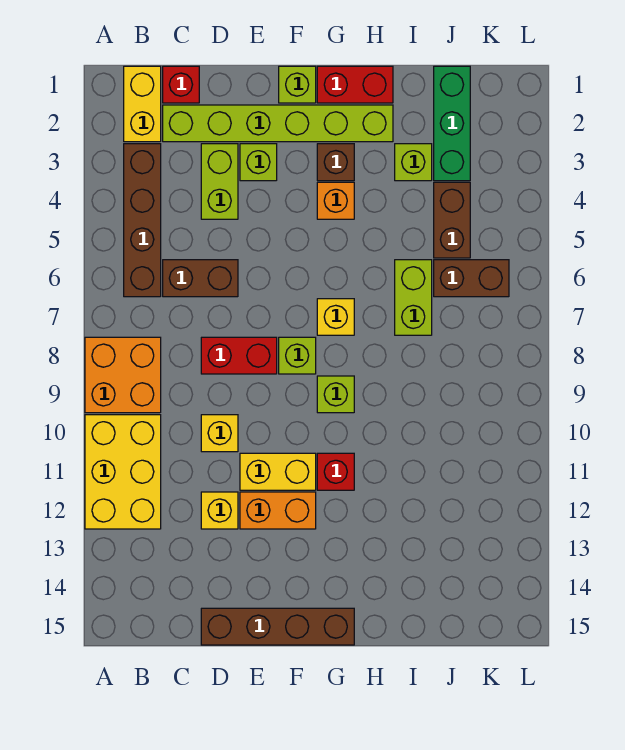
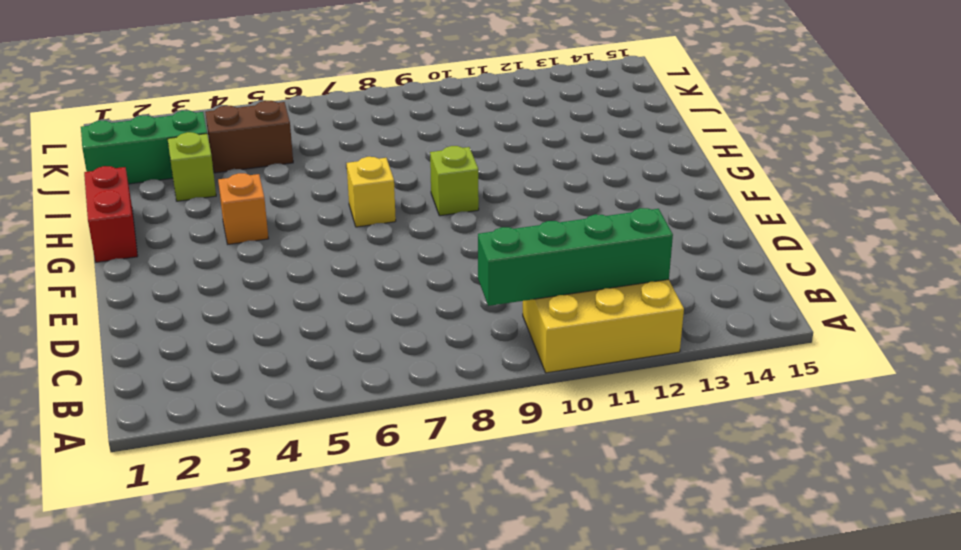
green brick B9:B12 level 2 -> none
none -> orange brick A8:B9 level 1
none -> yellow brick B1:B2 level 1
none -> brown brick B3:B6 level 1

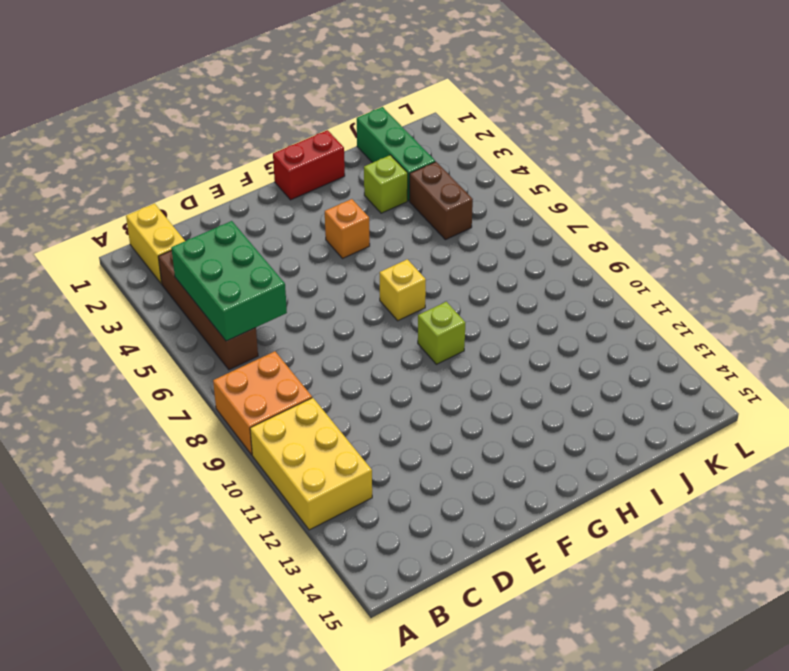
green brick B4:C6 level 2 -> none
none -> red brick C1 level 1
none -> lime brick C2:H2 level 1
none -> brown brick C6:D6 level 1

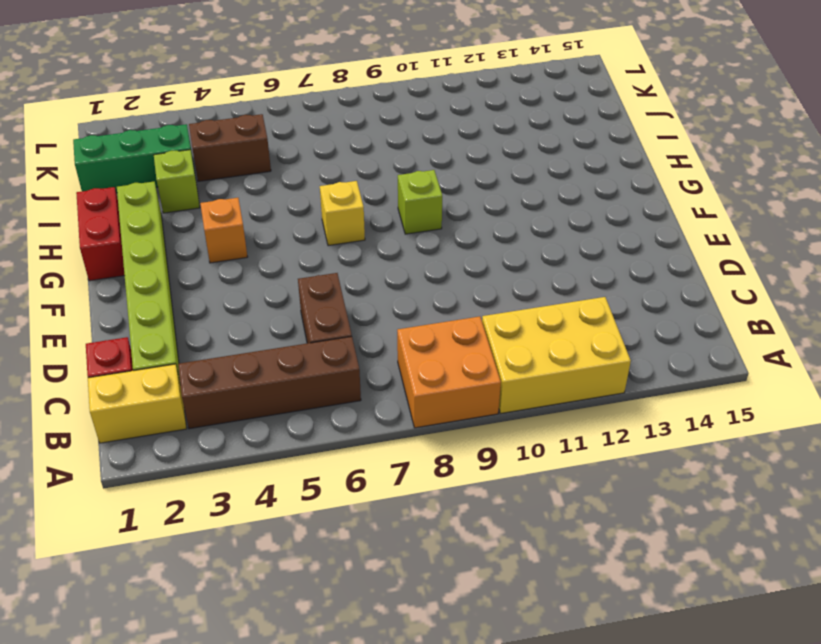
none -> lime brick D3:D4 level 1
none -> red brick D8:E8 level 1
none -> yellow brick D10 level 1

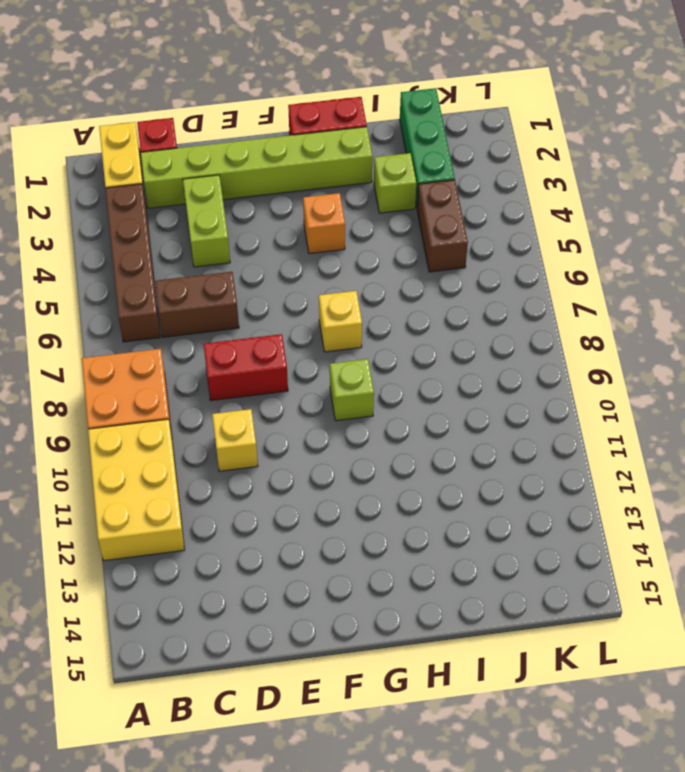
none -> yellow brick D12 level 1
none -> brown brick D15:G15 level 1
none -> lime brick E3 level 1

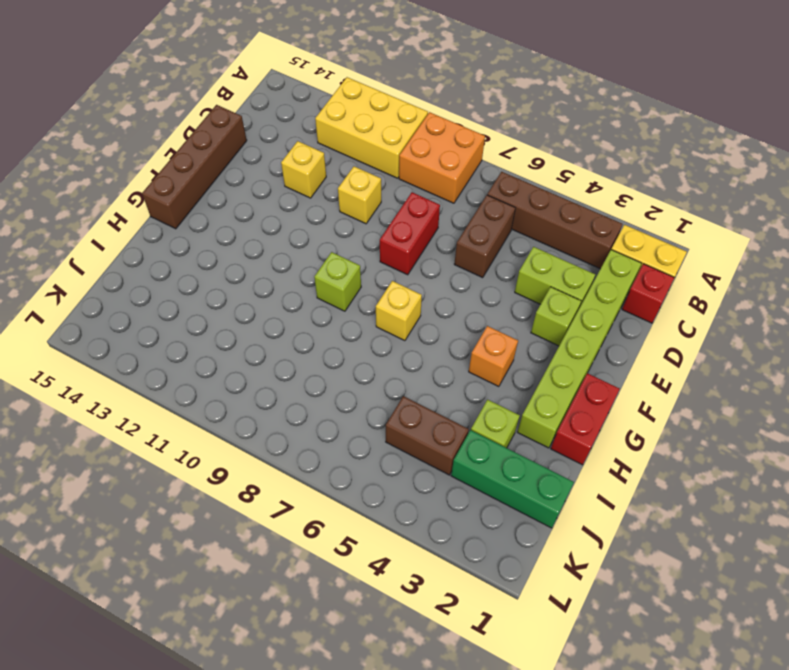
none -> yellow brick E11:F11 level 1
none -> orange brick E12:F12 level 1
none -> lime brick F1 level 1

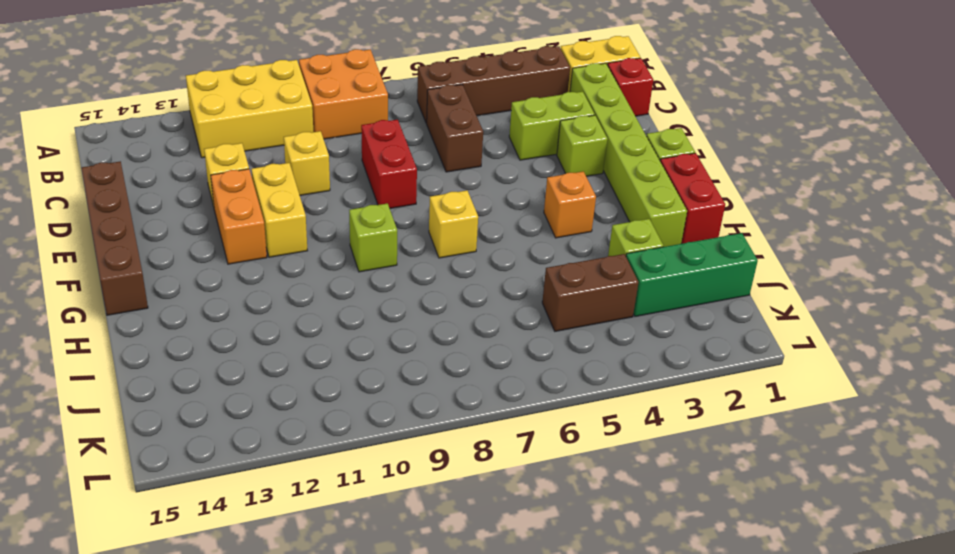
none -> lime brick F8 level 1
none -> brown brick G3 level 1
none -> red brick G11 level 1

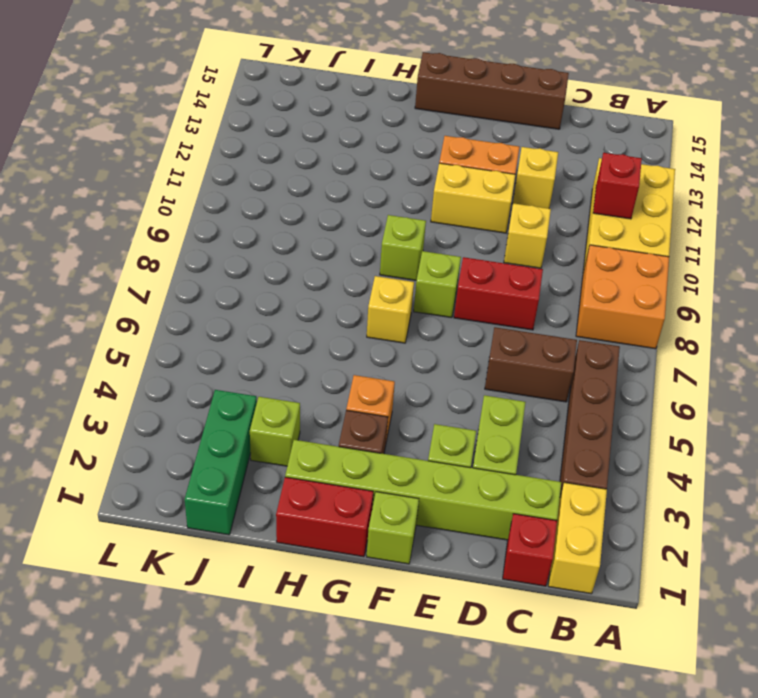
red brick B11 level 2 -> red brick G11 level 1
none -> lime brick I6:I7 level 1
none -> brown brick J4:J5 level 1
none -> brown brick J6:K6 level 1

